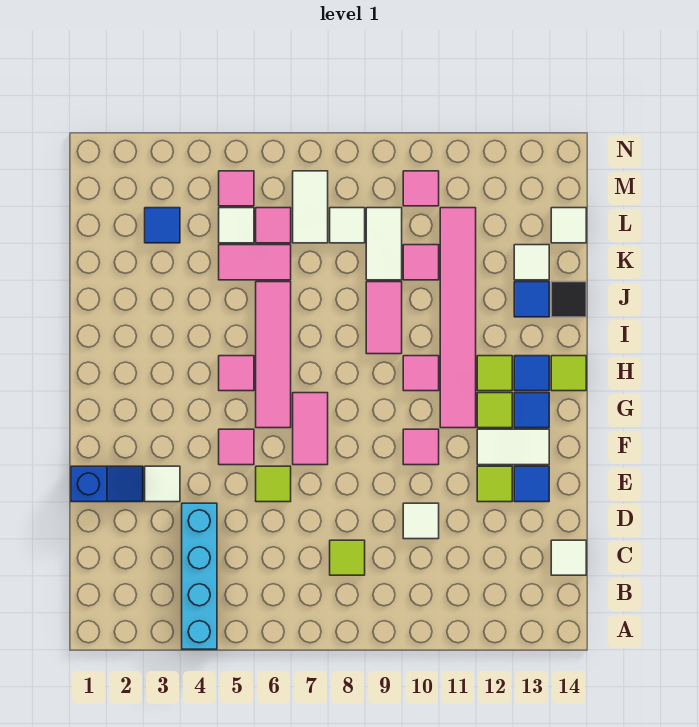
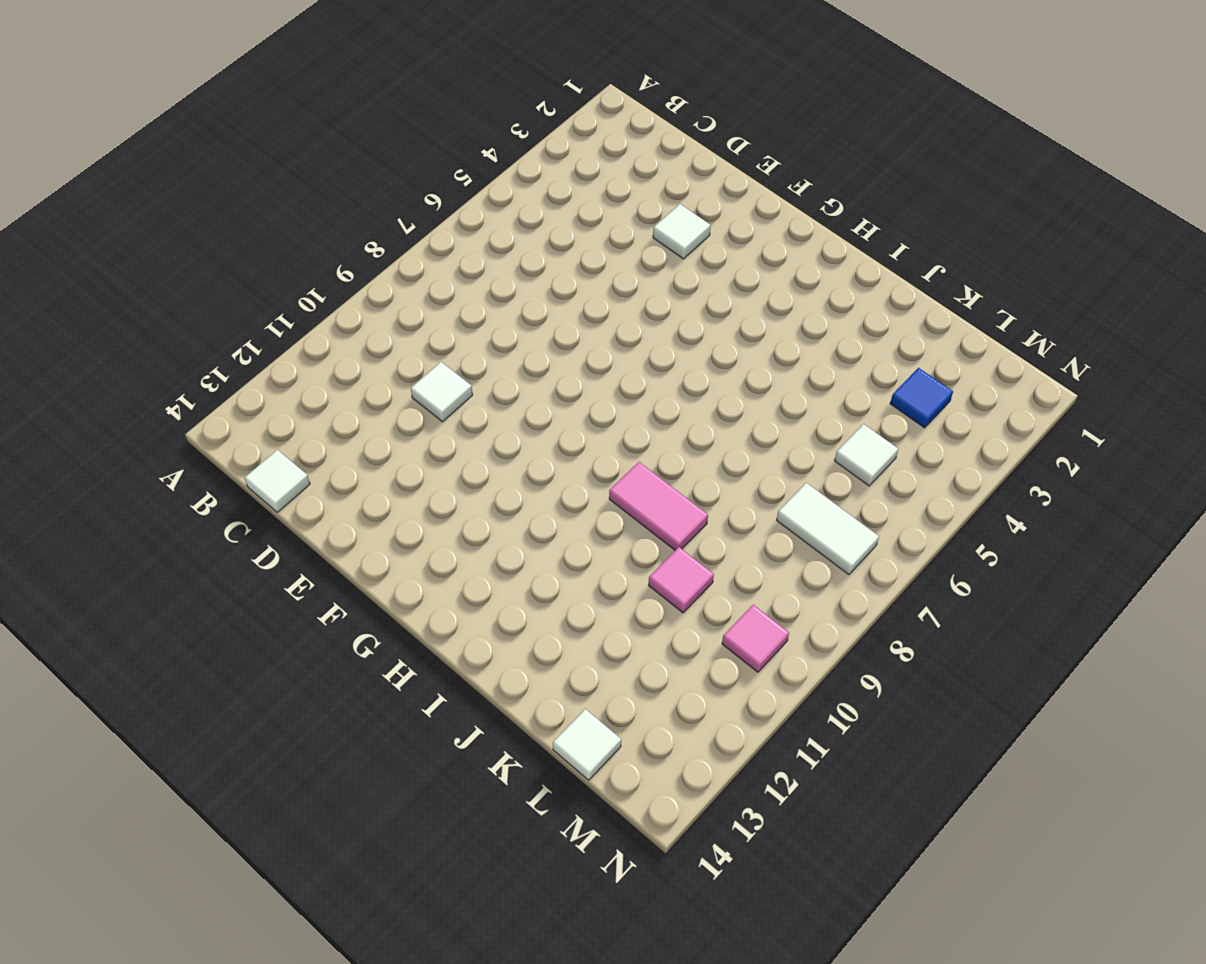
none -> cyan brick A4:D4 level 1
none -> lime tile C8 level 1
none -> blue slope E1:E2 level 1 top 1
none -> lime tile E6 level 1

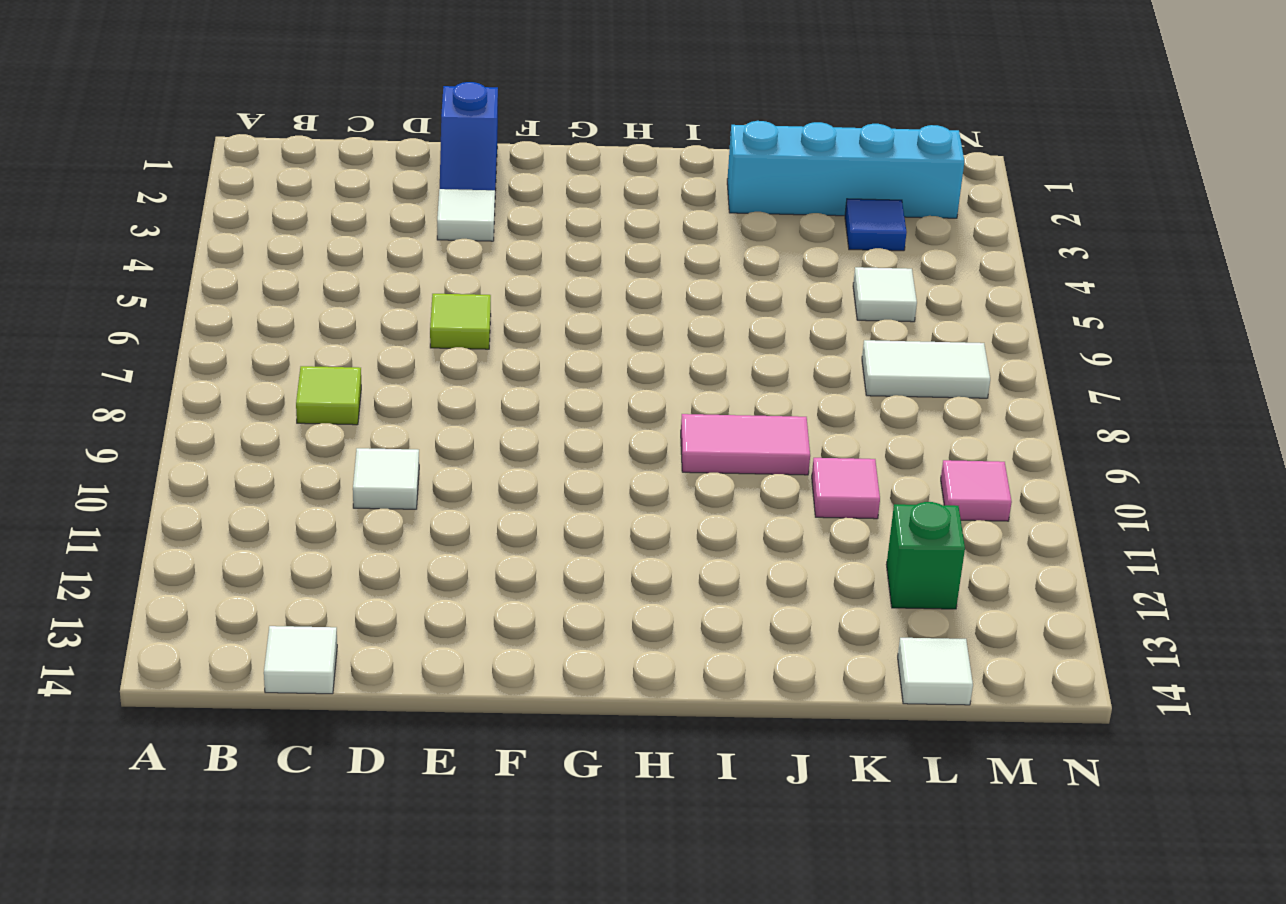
cyan brick J2:M2 level 1 -> cyan brick A4:D4 level 1
green brick L12 level 1 -> none
none -> lime tile E12 level 1
none -> blue tile E13 level 1
none -> pink tile F5 level 1
none -> pink tile F7:G7 level 1

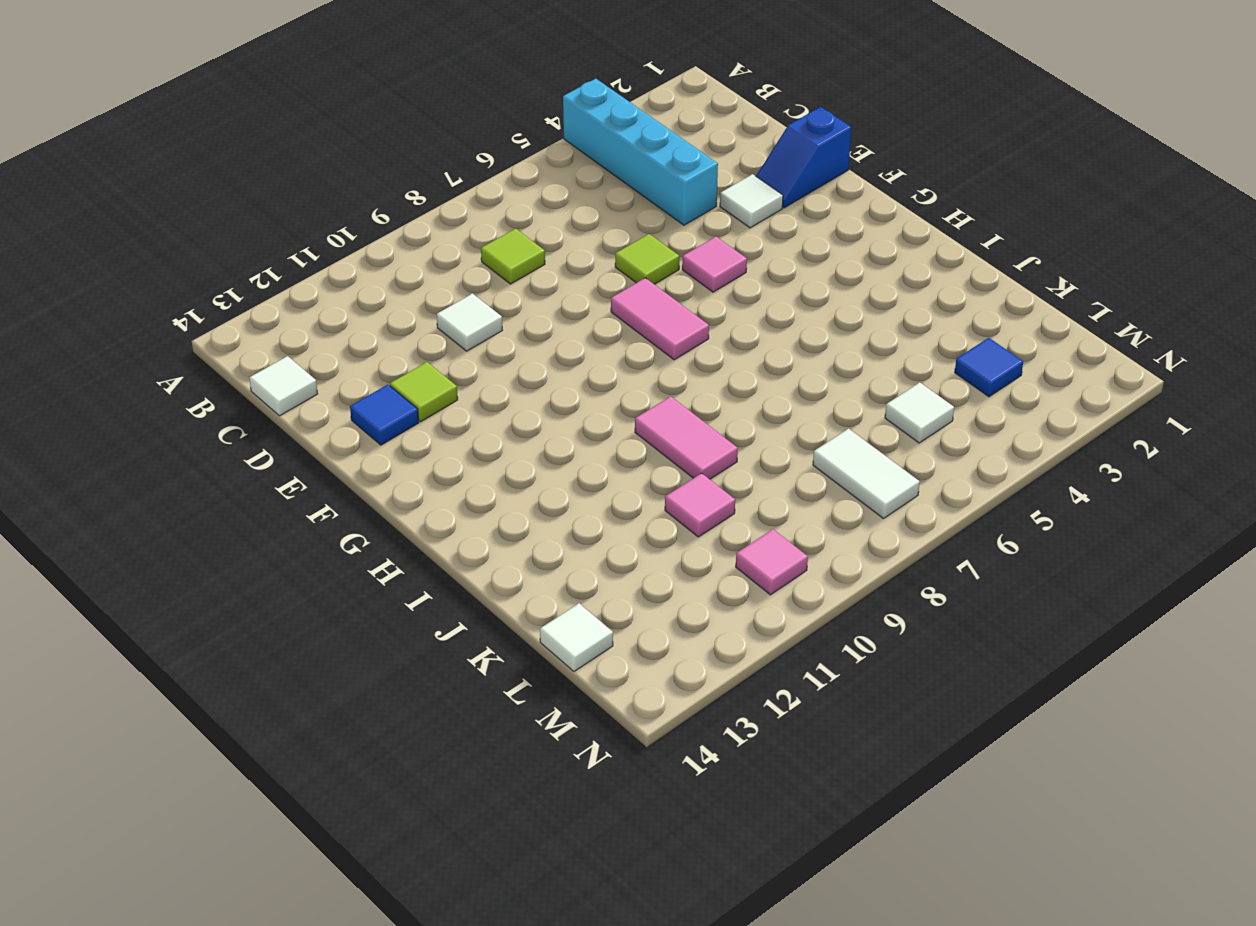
none -> pink tile F10 level 1
none -> white tile F12:F13 level 1
none -> pink tile G6:J6 level 1
none -> pink tile G11:L11 level 1

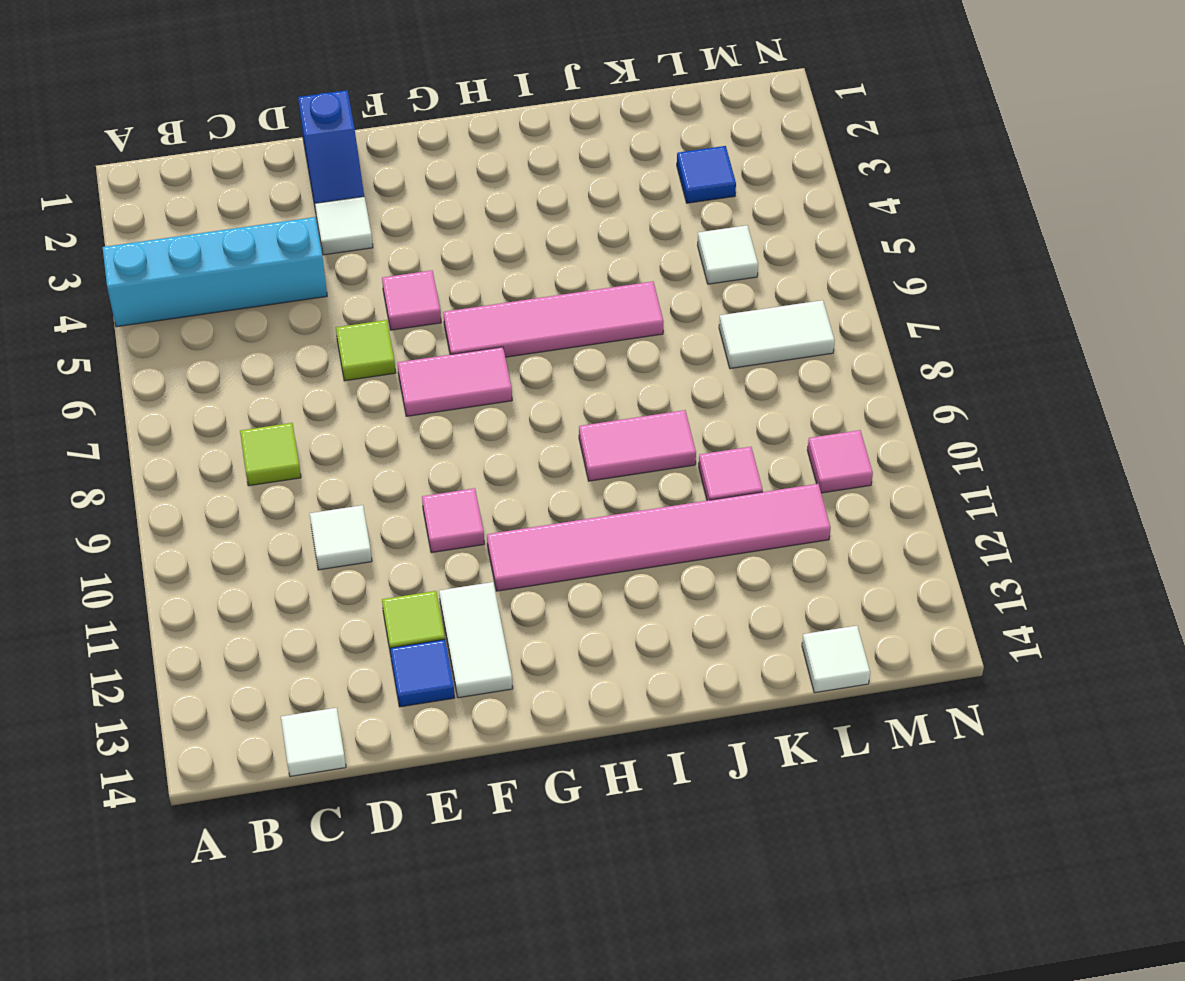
none -> lime tile G12 level 1
none -> blue tile G13 level 1
none -> pink tile H5 level 1
none -> pink tile H10 level 1

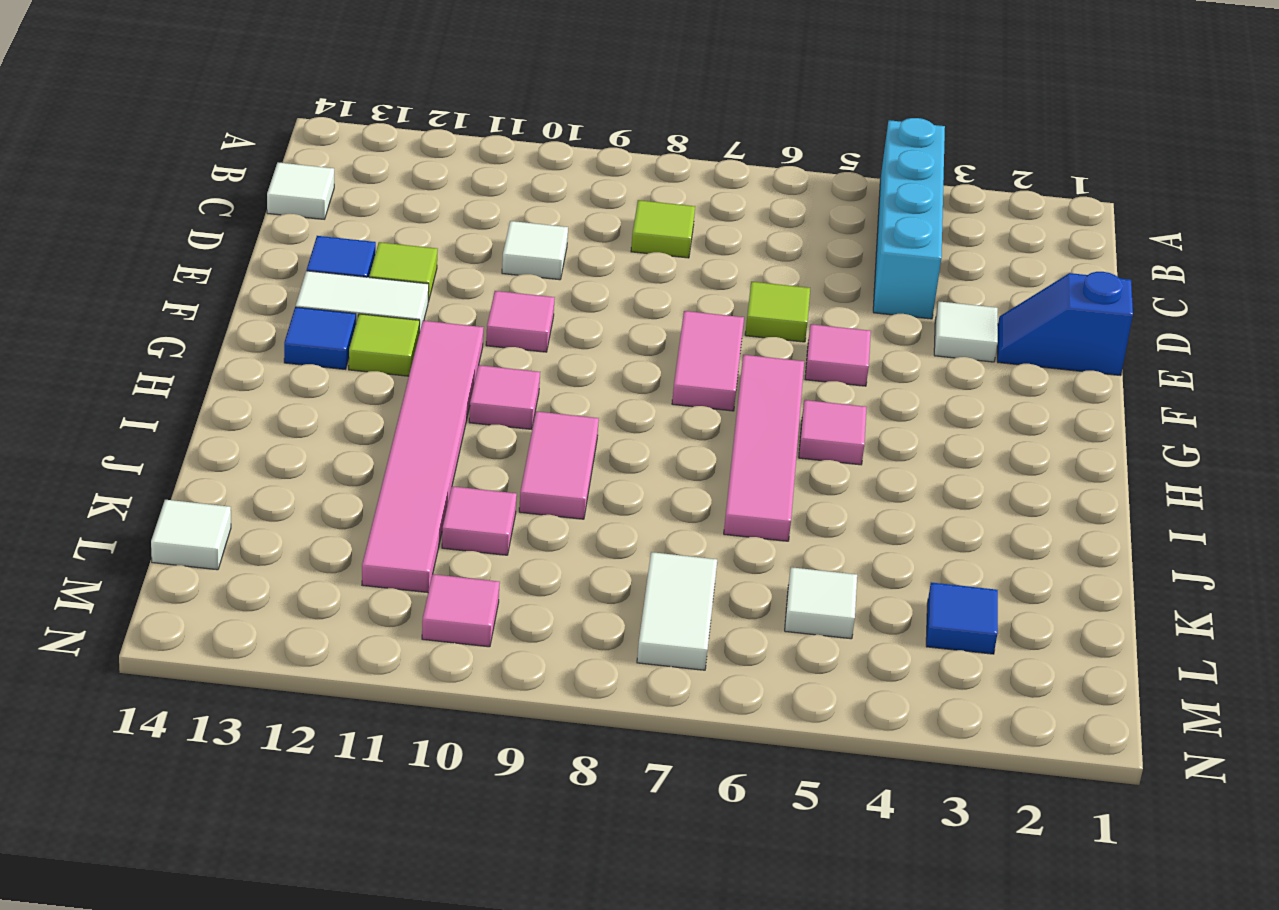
none -> lime tile H12 level 1
none -> blue tile H13 level 1
none -> lime tile H14 level 1
none -> blue tile J13 level 1

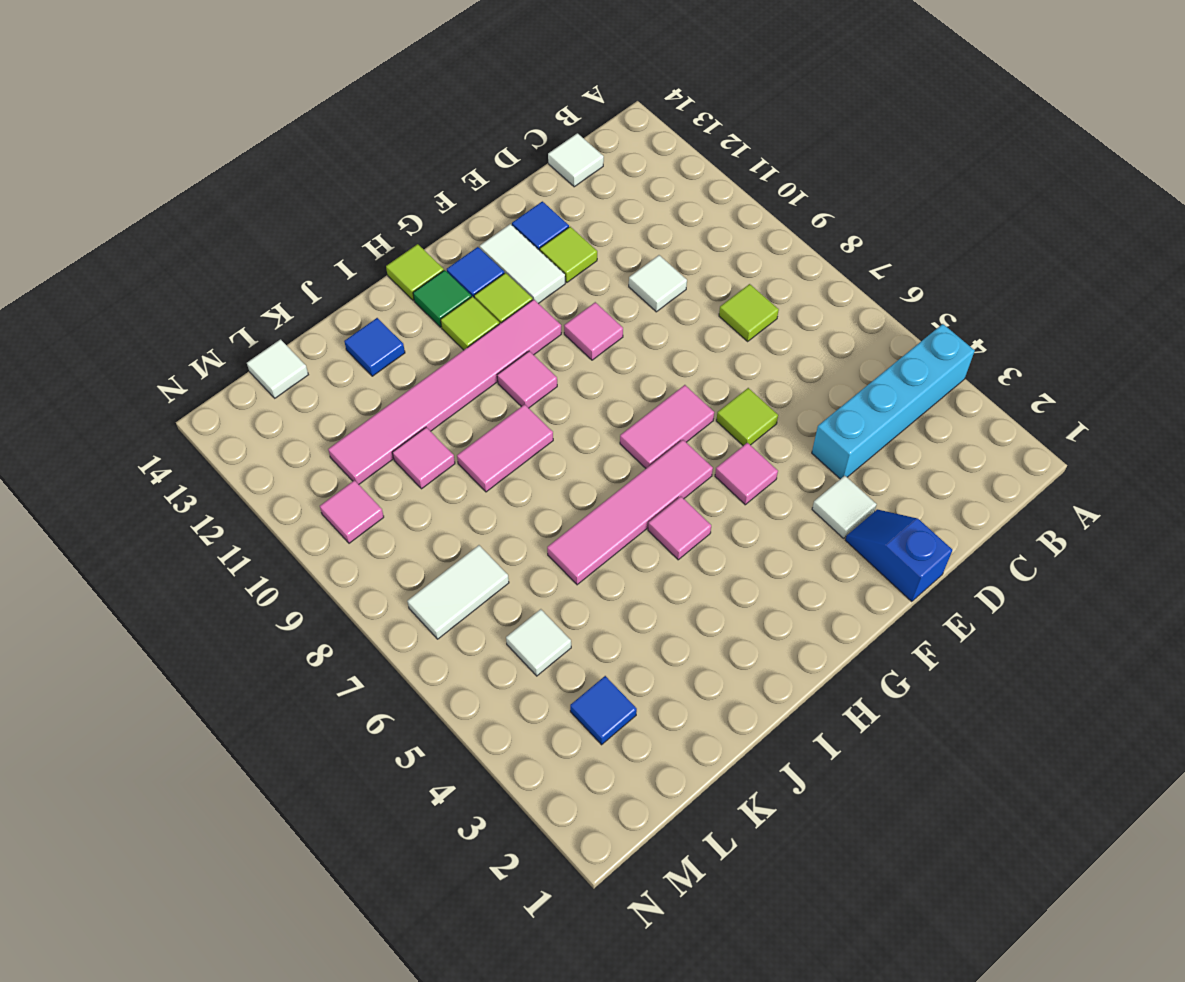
green tile H13 level 1 -> blue tile H13 level 1
none -> black tile J14 level 1
none -> pink tile K5:K6 level 1
none -> white tile K9:L9 level 1
none -> white tile K13 level 1

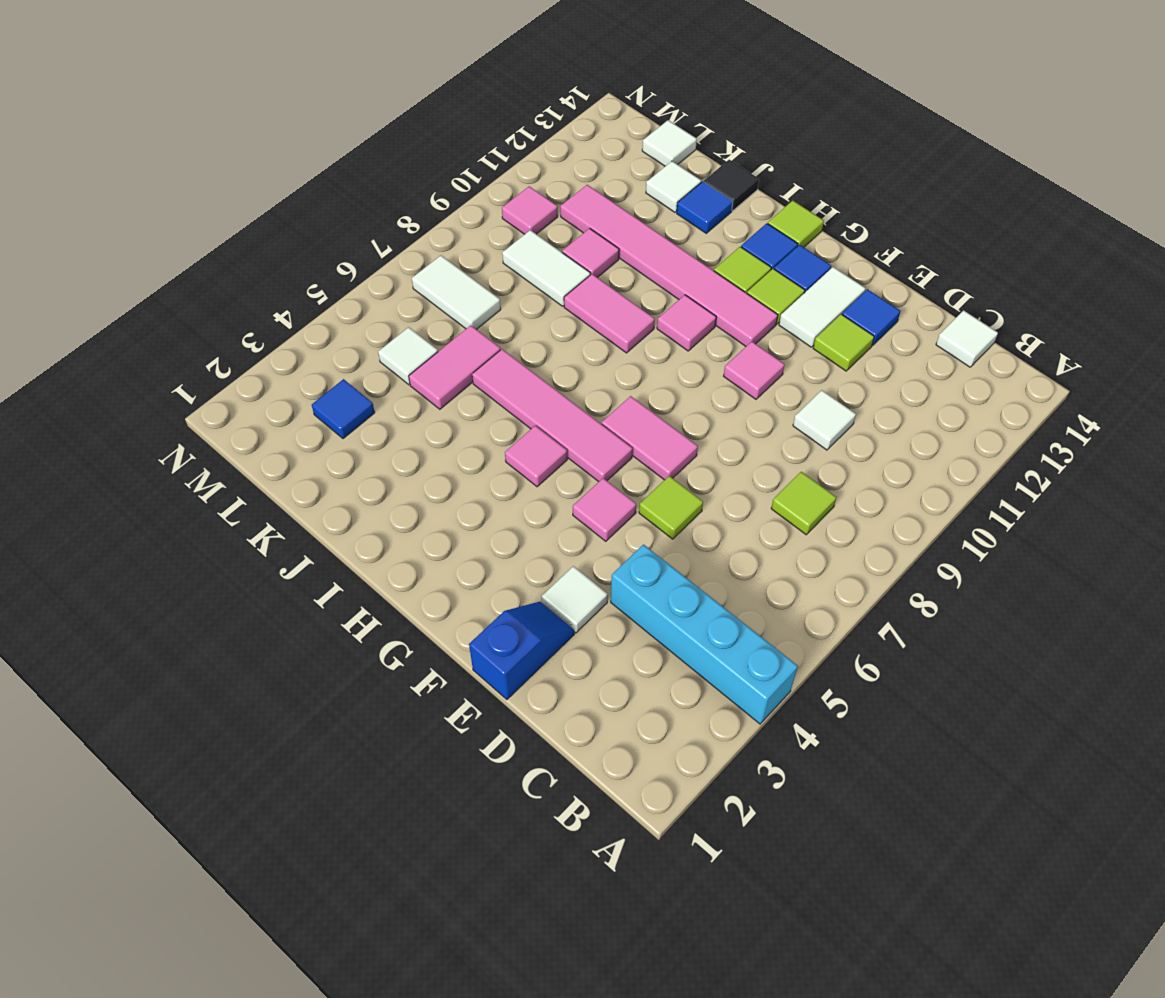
none -> pink tile L6 level 1
none -> white tile L8 level 1
none -> pink tile M5 level 1

